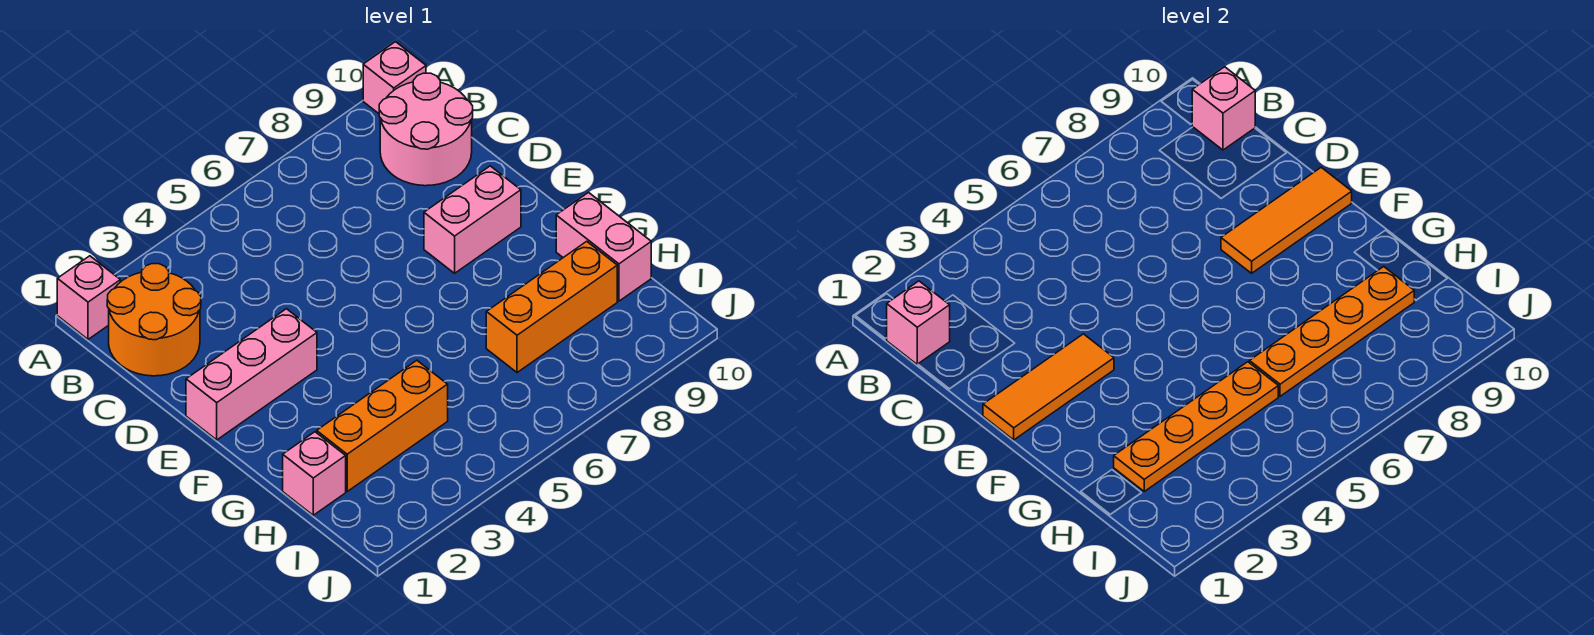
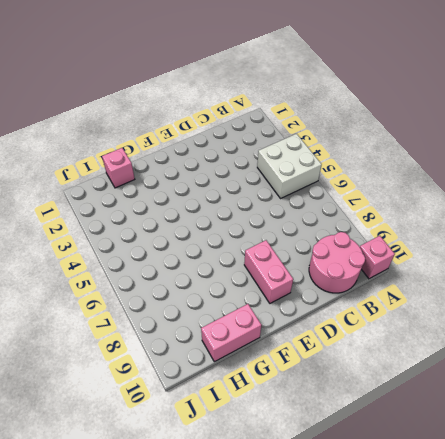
white brick A4:B5 level 1 -> none
none -> pink brick A1 level 1
none -> orange round brick B1:C2 level 1
none -> pink brick E1:E3 level 1

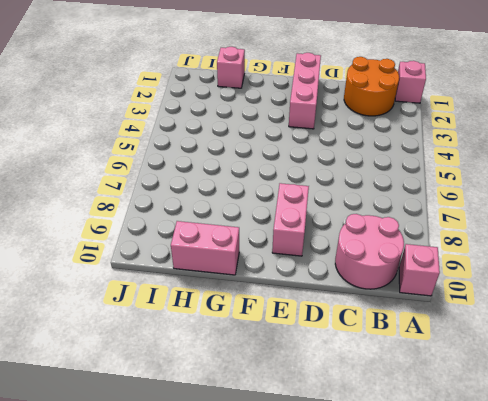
none -> orange brick H2:H4 level 1
none -> orange brick H7:H9 level 1
none -> pink brick B1 level 2

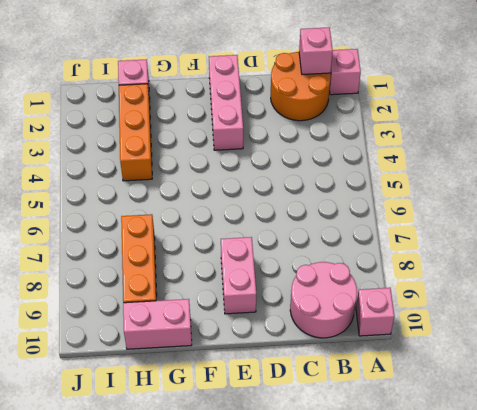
none -> pink brick B10 level 2
none -> orange tile E1:E3 level 2
none -> orange tile E8:E10 level 2

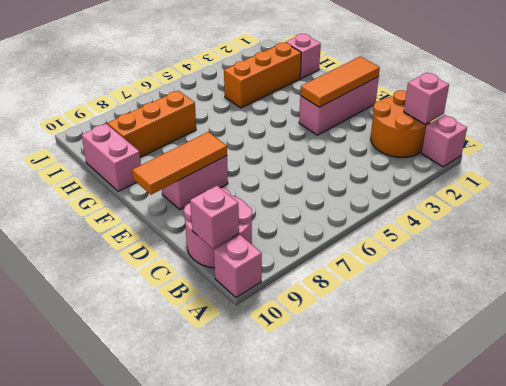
none -> orange plate H2:H5 level 2
none -> orange plate H6:H9 level 2

